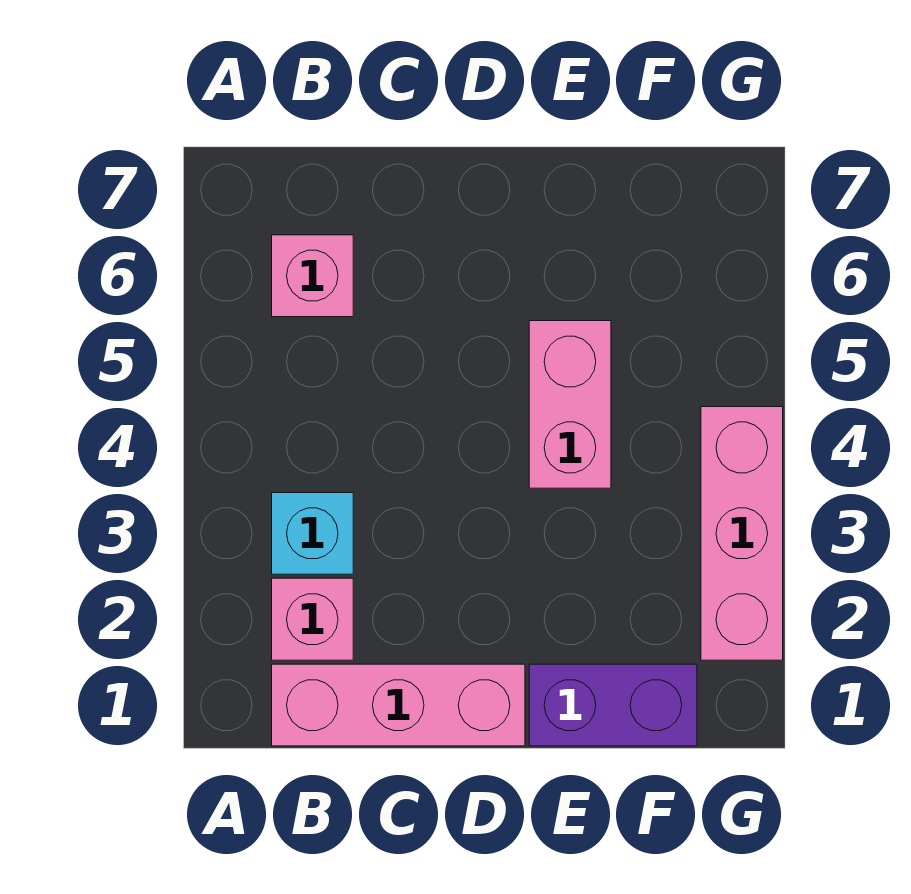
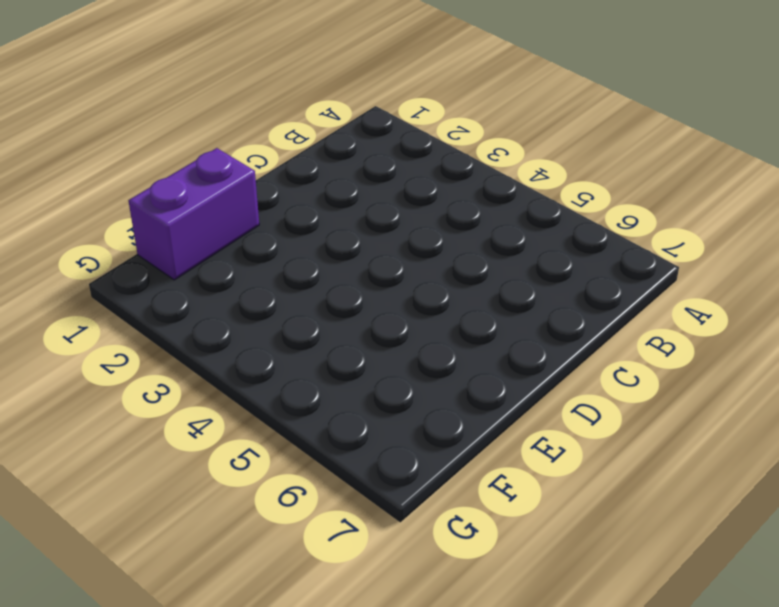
none -> pink brick B1:D1 level 1
none -> pink brick B2 level 1

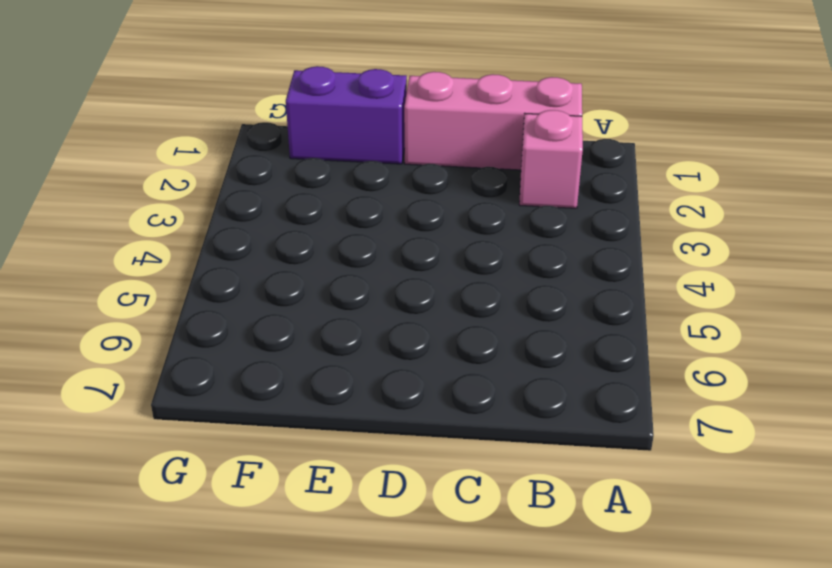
none -> cyan brick B3 level 1
none -> pink brick B6 level 1

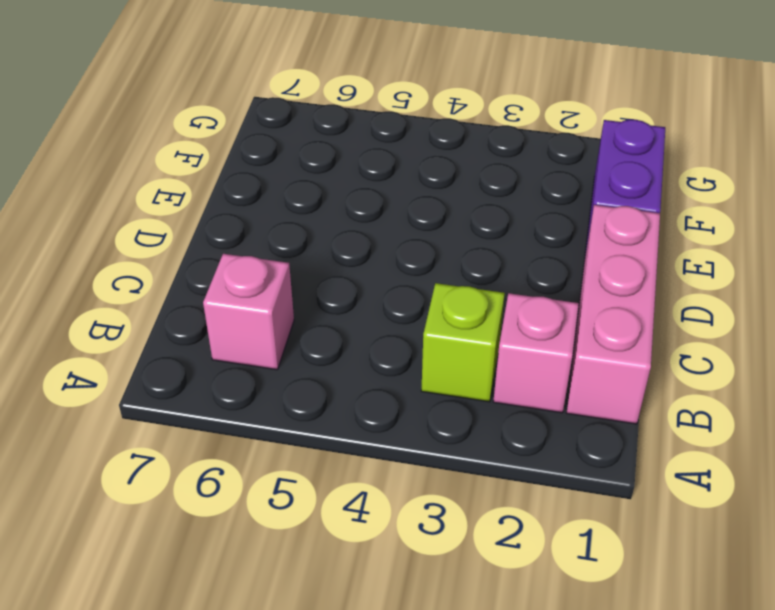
lime brick B3 level 1 -> cyan brick B3 level 1
none -> pink brick E4:E5 level 1
none -> pink brick G2:G4 level 1

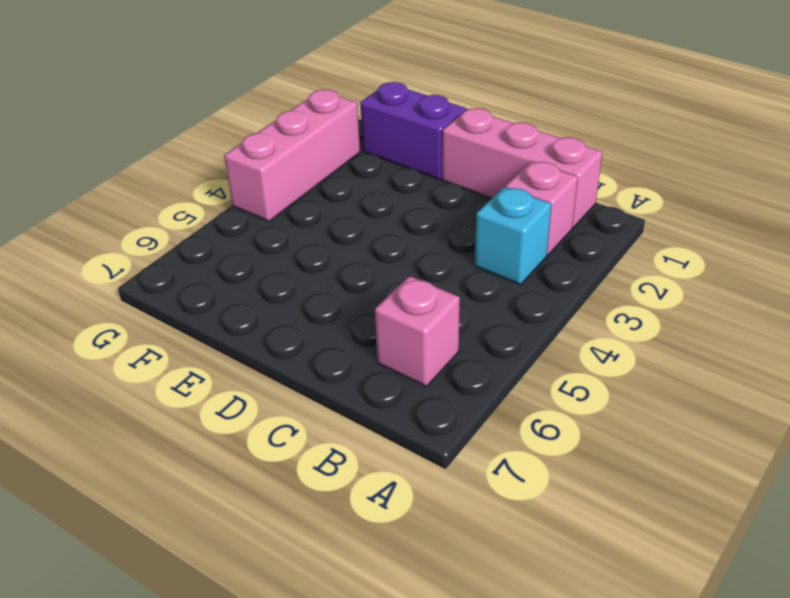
none -> pink brick E4:E5 level 1

